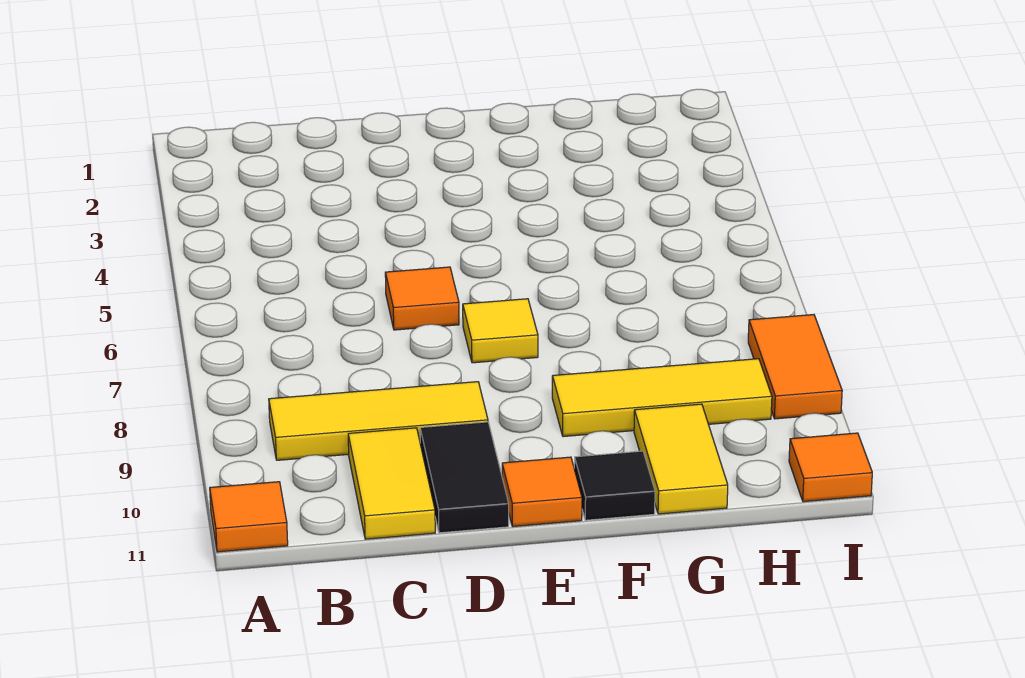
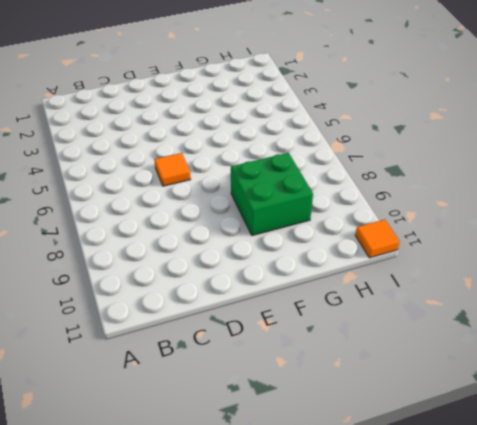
green brick F8:G9 level 1 -> yellow tile F9:H9 level 1
none -> orange tile A11 level 1
none -> yellow tile B9:D9 level 1
none -> yellow tile C10:C11 level 1

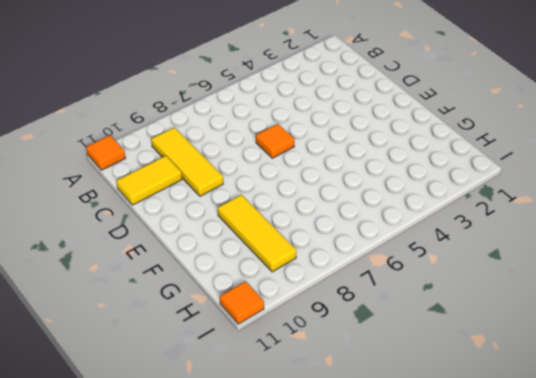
none -> black tile D10:D11 level 1
none -> yellow tile E7 level 1
none -> orange tile E11 level 1

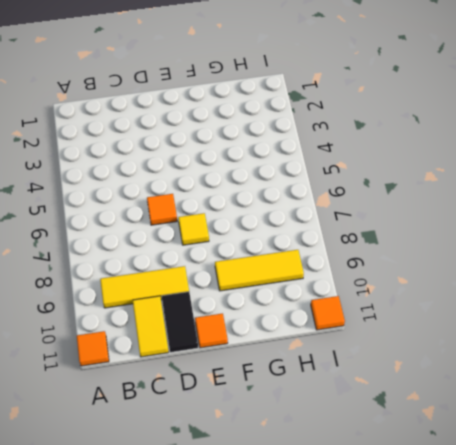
none -> black tile F11 level 1
none -> yellow tile G10:G11 level 1
none -> orange tile I8:I9 level 1

